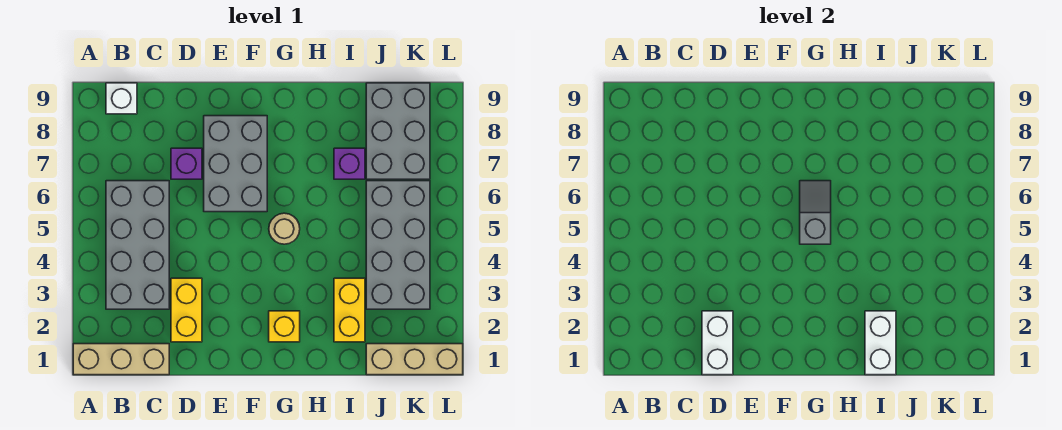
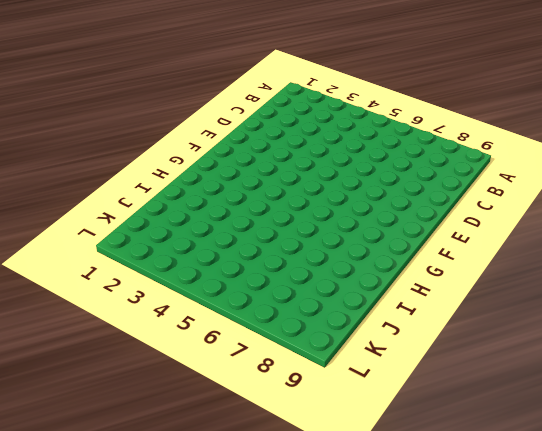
none -> tan brick A1:C1 level 1
none -> grey brick B3:C6 level 1
none -> white brick B9 level 1

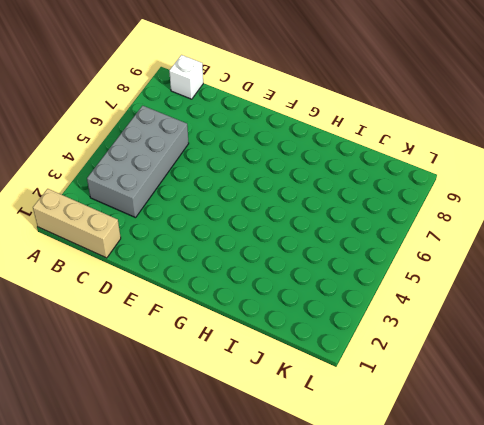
none -> yellow brick D2:D3 level 1
none -> purple brick D7 level 1
none -> grey brick E6:F8 level 1

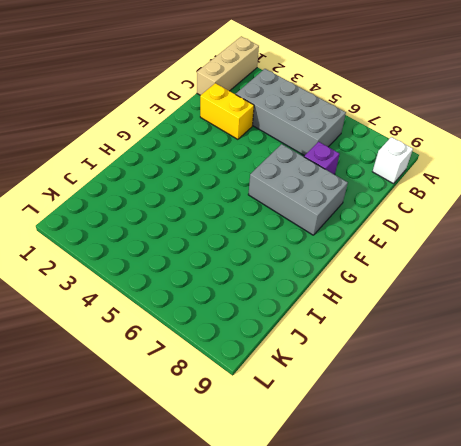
none -> yellow brick G2 level 1
none -> tan round brick G5 level 1
none -> yellow brick I2:I3 level 1

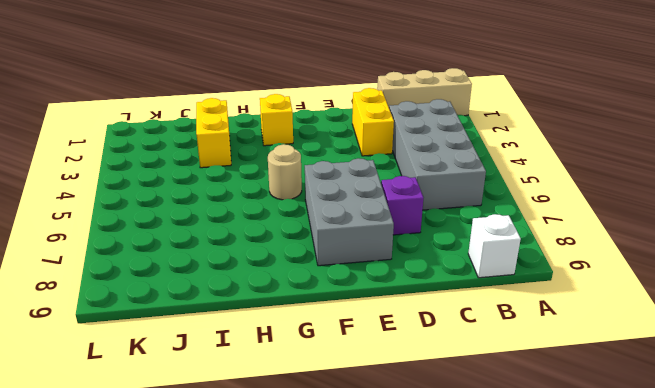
none -> purple brick I7 level 1
none -> tan brick J1:L1 level 1
none -> grey brick J3:K6 level 1

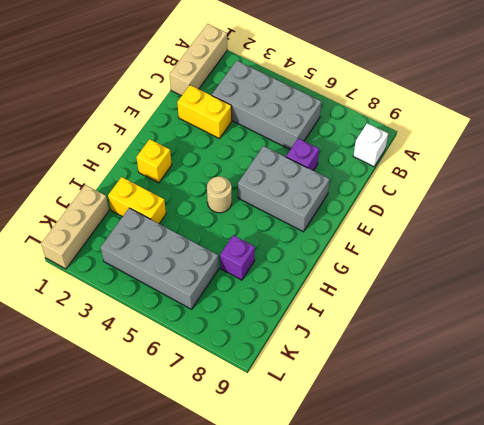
none -> grey brick J7:K9 level 1
none -> white brick D1:D2 level 2
none -> grey slope G5:G6 level 2 top 5

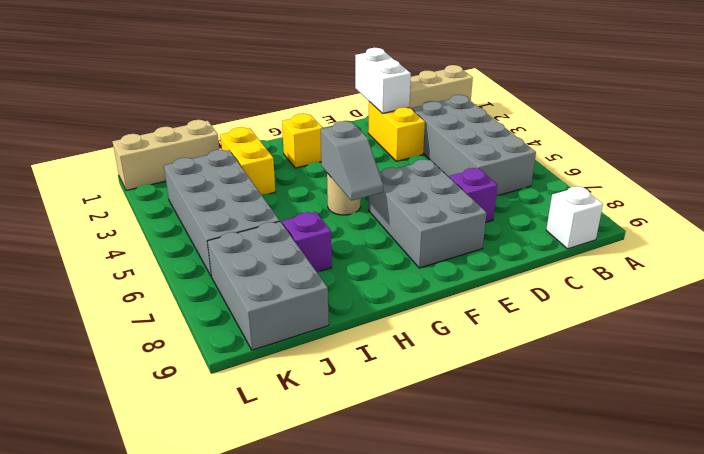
none -> white brick I1:I2 level 2

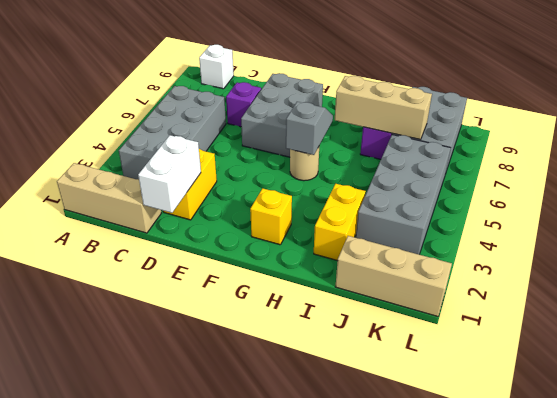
tan brick H7:J7 level 2 -> none
none -> white brick I1:I2 level 2

